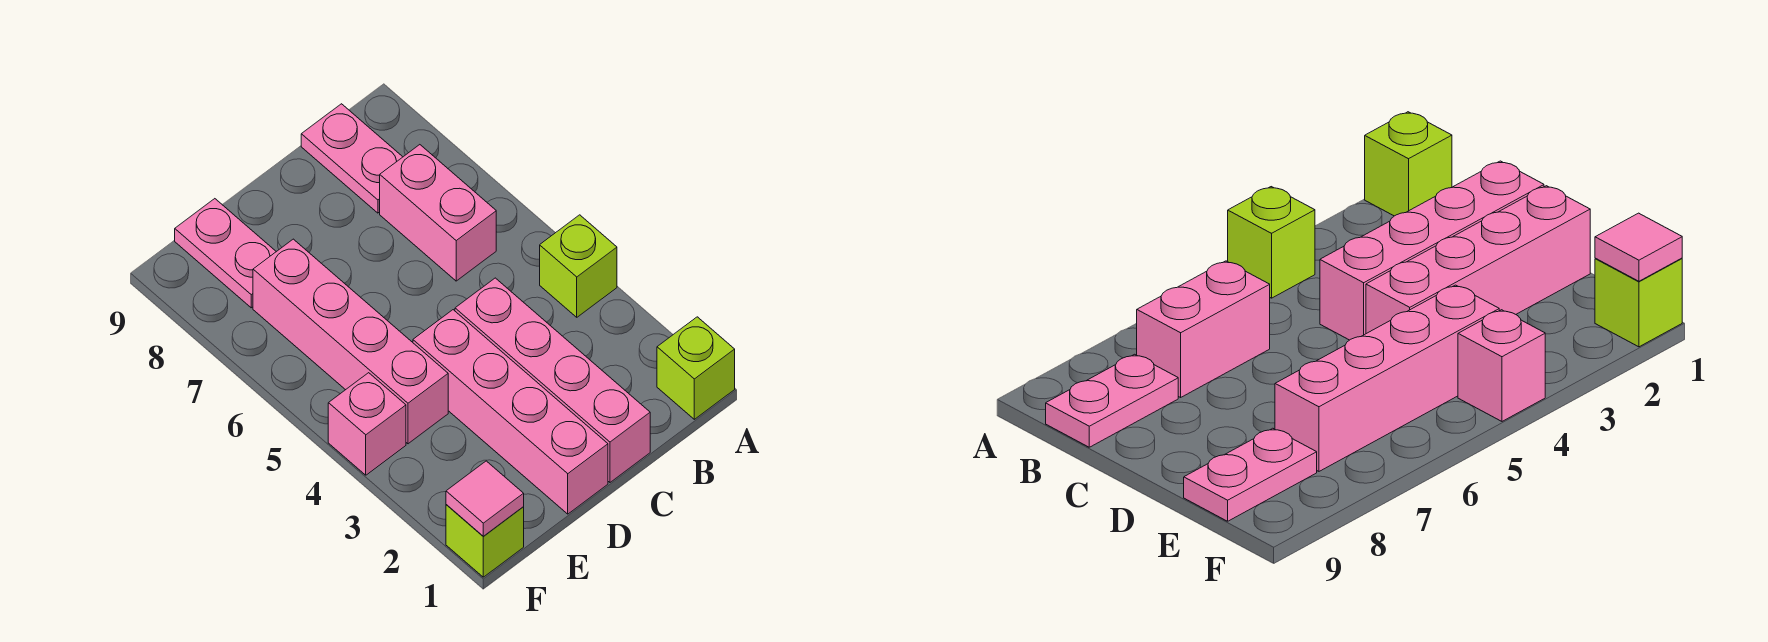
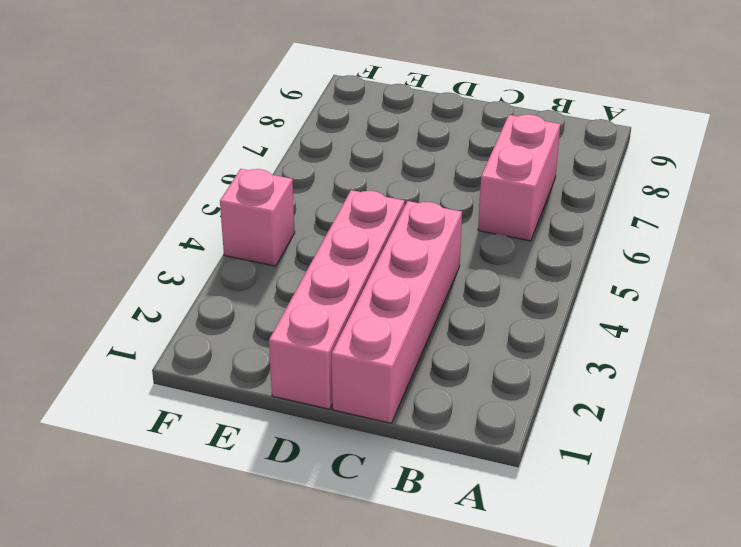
none -> lime brick A1 level 1
none -> lime brick A4 level 1

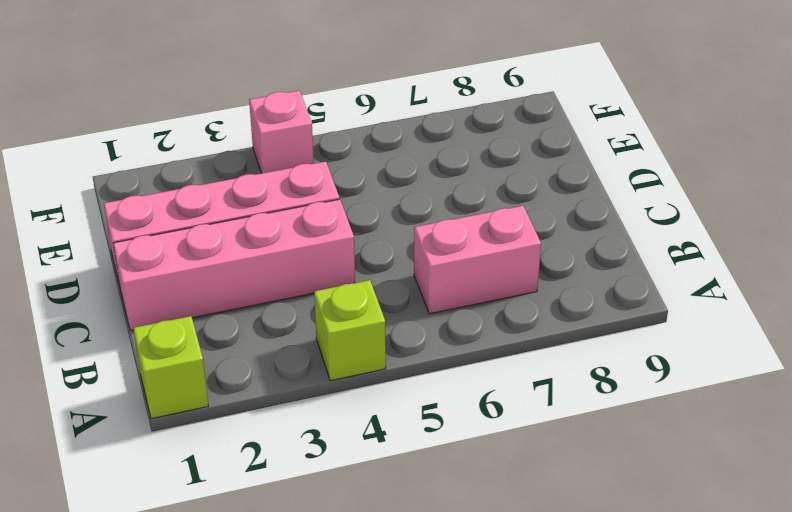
none -> pink plate B8:B9 level 1
none -> pink brick E4:E7 level 1

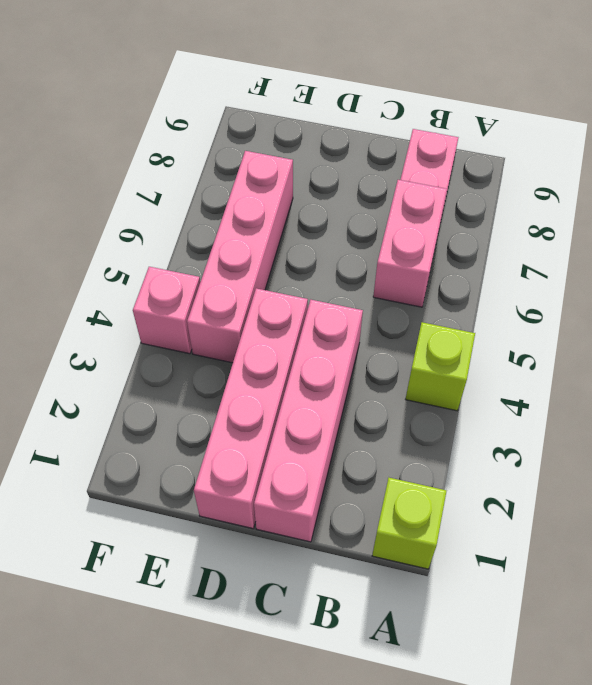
none -> pink plate E8:E9 level 1
none -> lime brick F1 level 1

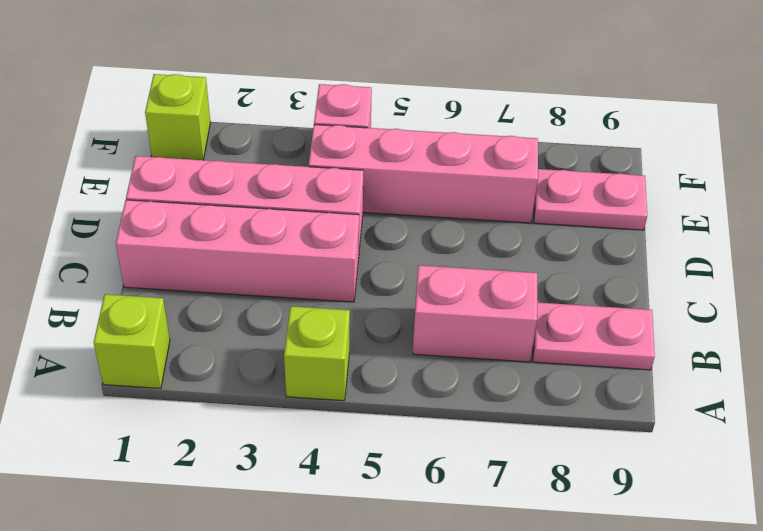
none -> pink tile F1 level 2

